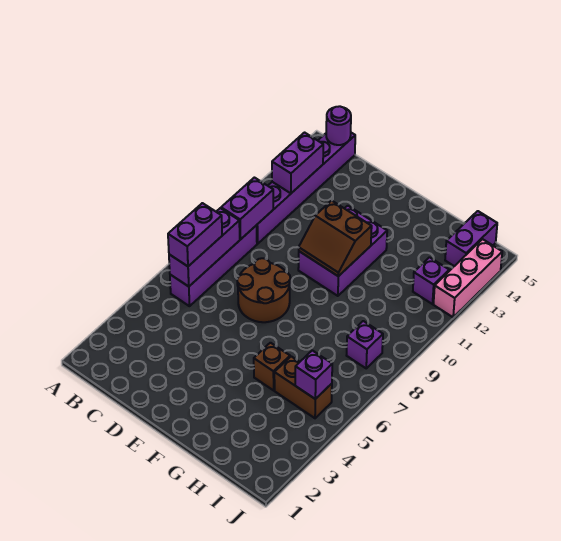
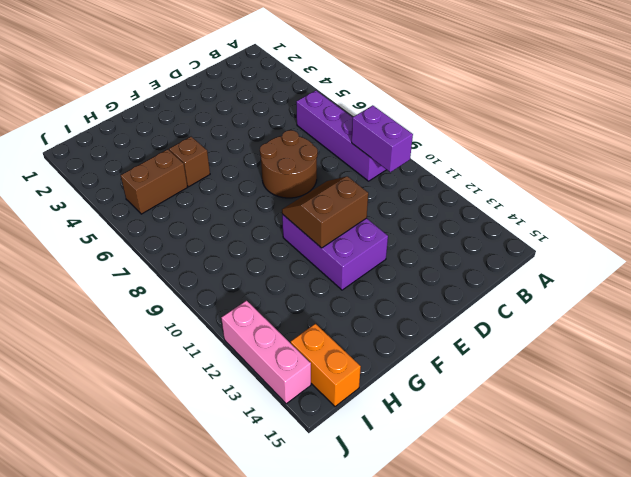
orange brick I14:I15 level 1 -> purple brick I14:I15 level 1
none -> purple brick B10:B15 level 1
none -> purple brick I8 level 1
none -> purple brick I12 level 1

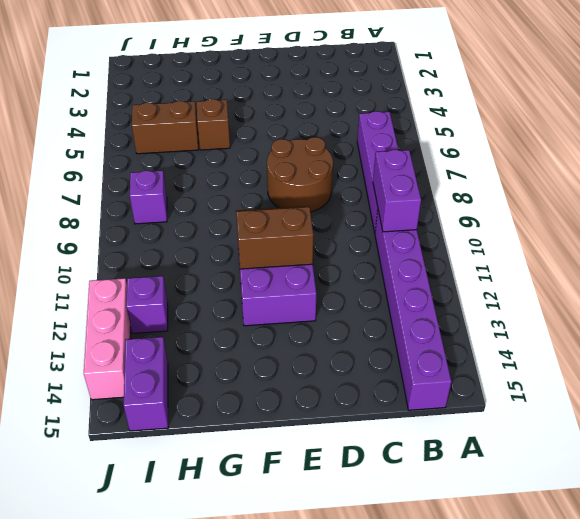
none -> purple brick B6:B8 level 2
none -> purple brick B12:B13 level 2
none -> purple round brick B15 level 2

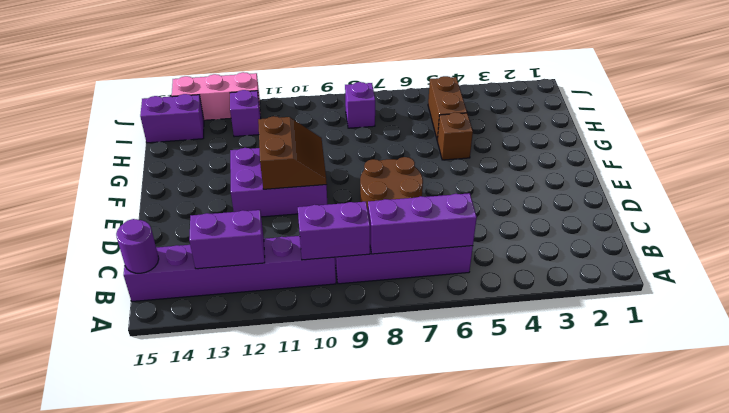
none -> purple brick I5 level 2
none -> purple brick B6:B7 level 3

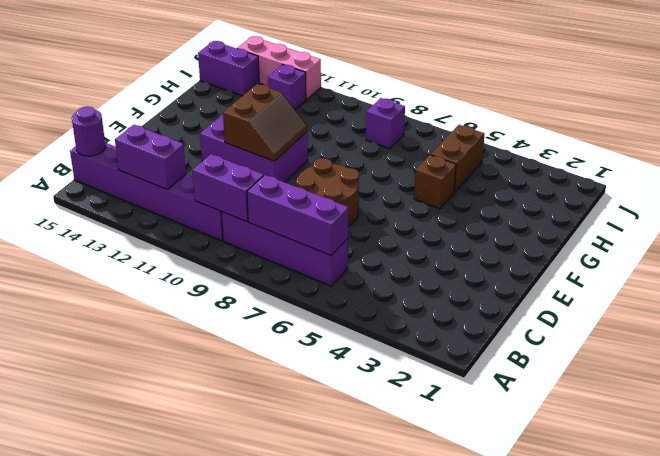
none -> purple brick I5 level 2
none -> purple brick B6:B7 level 3

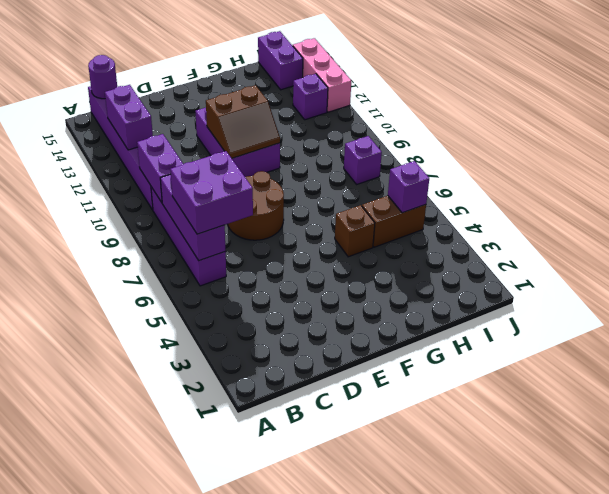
purple brick B6:C7 level 3 -> purple brick B6:B7 level 3

